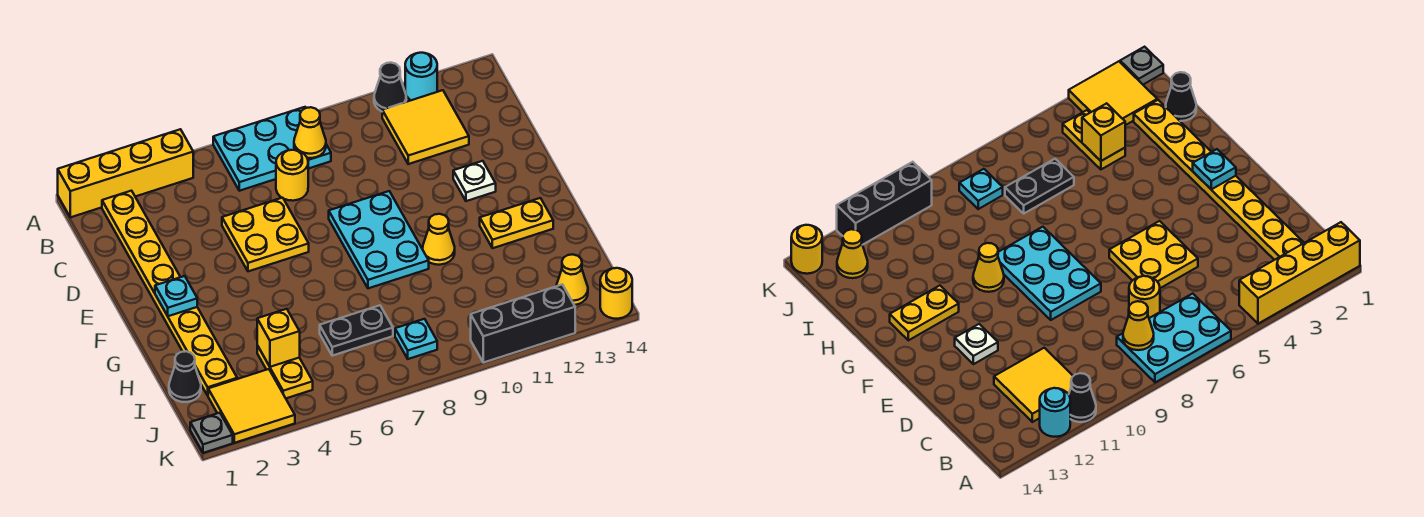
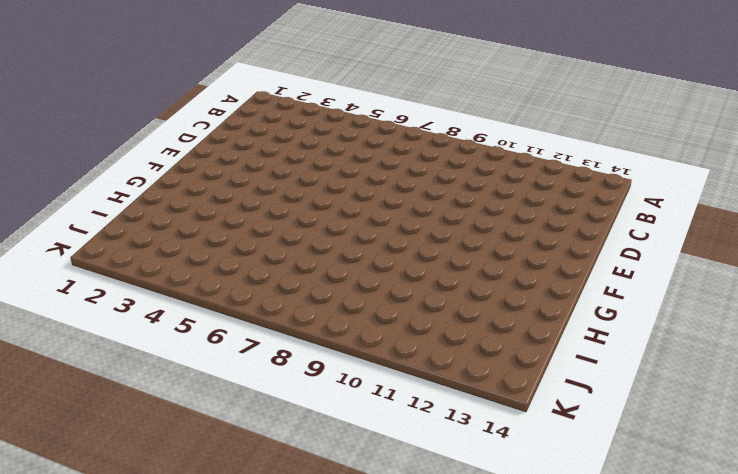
none -> yellow brick A1:A4 level 1
none -> cyan plate A6:B8 level 1
none -> black cone A11 level 1

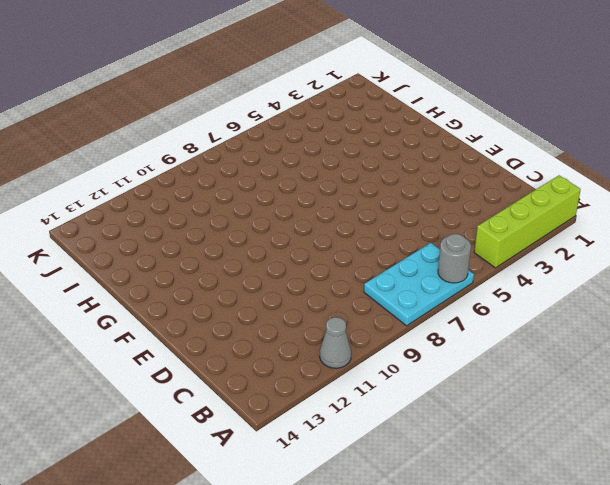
lime brick A1:A4 level 1 -> yellow brick A1:A4 level 1
grey round brick A6 level 2 -> none
grey cone A11 level 1 -> black cone A11 level 1
none -> cyan round brick A12 level 1
none -> yellow plate B2:I2 level 1
none -> yellow tile B11:C12 level 1

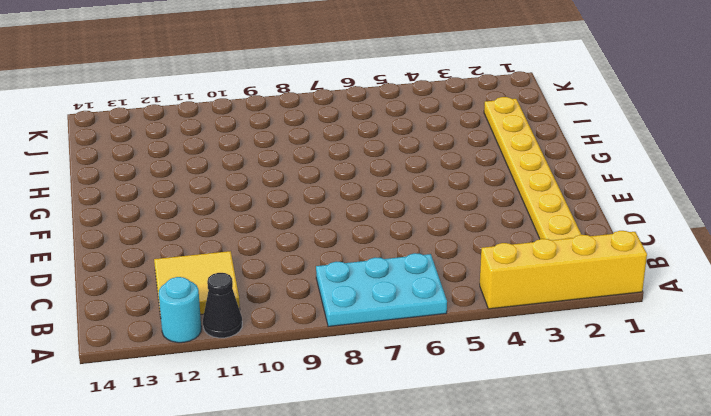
none -> yellow round brick C7 level 1
none -> yellow plate D5:E6 level 1
none -> cyan plate E8:G9 level 1

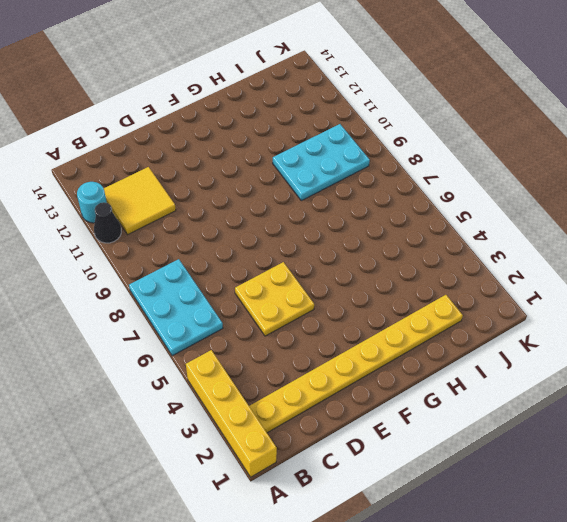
cyan plate H9:J10 level 1 -> cyan plate E8:G9 level 1
none -> yellow round brick C7 level 1
none -> white plate E12 level 1
none -> yellow cone G10 level 1

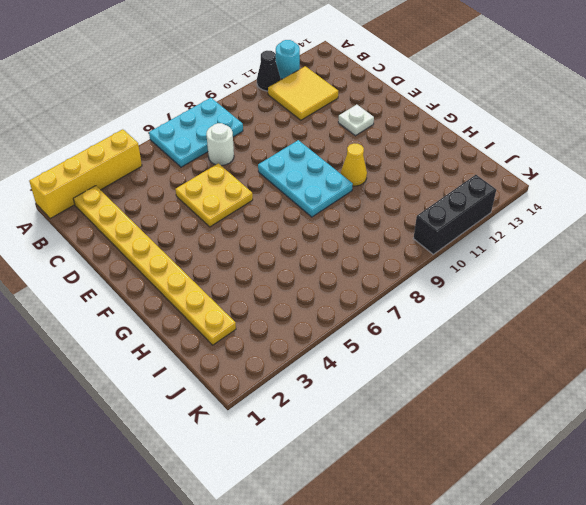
white round brick C7 level 1 -> yellow round brick C7 level 1
none -> yellow plate G12:G13 level 1
none -> black cone I1 level 1
none -> yellow plate I4:J4 level 1

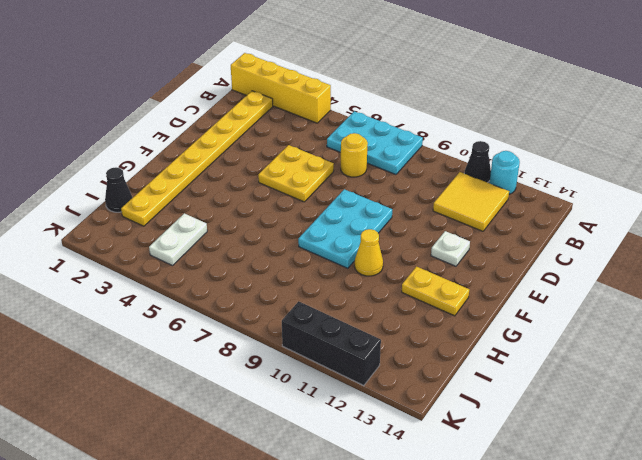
white plate I4:J4 level 1 -> yellow plate I4:J4 level 1
none -> black plate I6:I7 level 1
none -> yellow tile J2:K3 level 1
none -> cyan plate J8 level 1

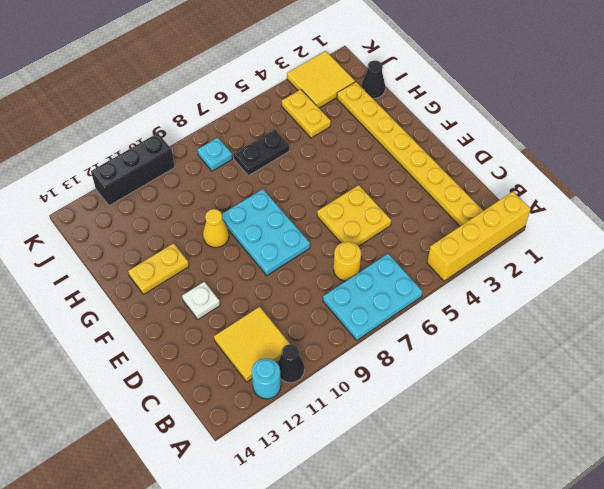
none -> yellow cone J13 level 1
none -> grey plate K1 level 1
none -> yellow round brick K14 level 1

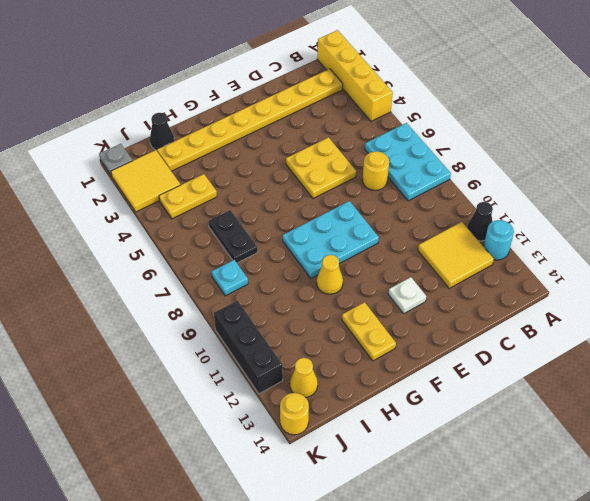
none -> yellow cone B8 level 2
none -> cyan plate F2 level 2
none -> yellow brick I4 level 2

